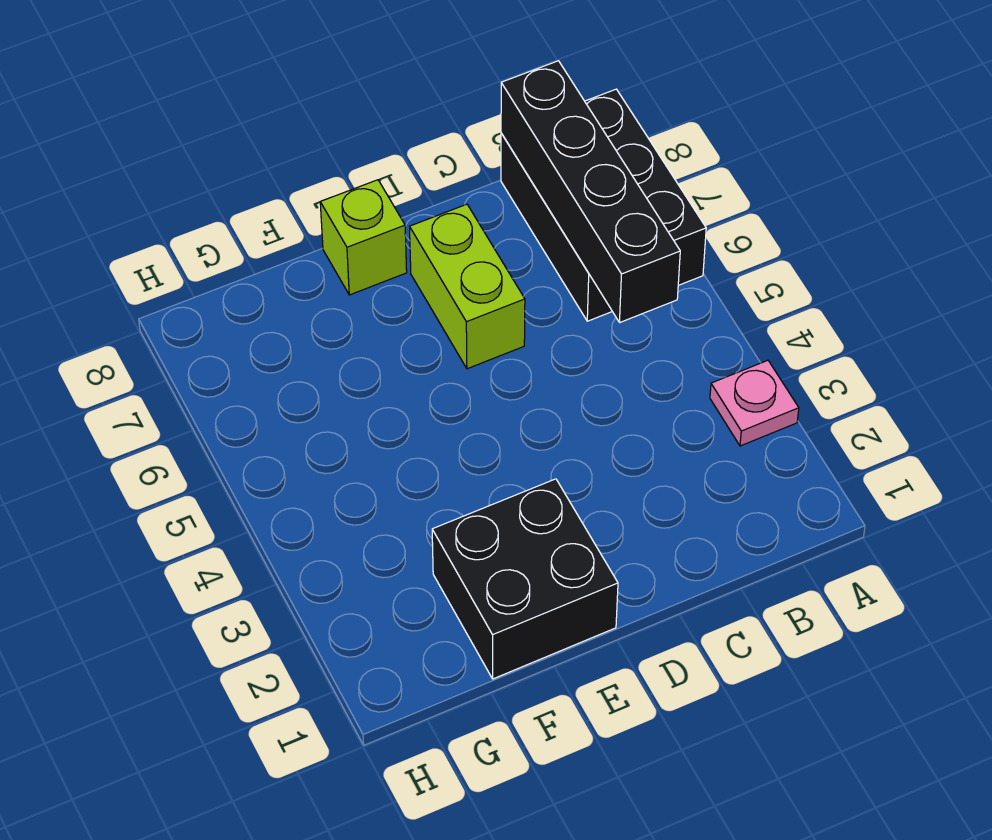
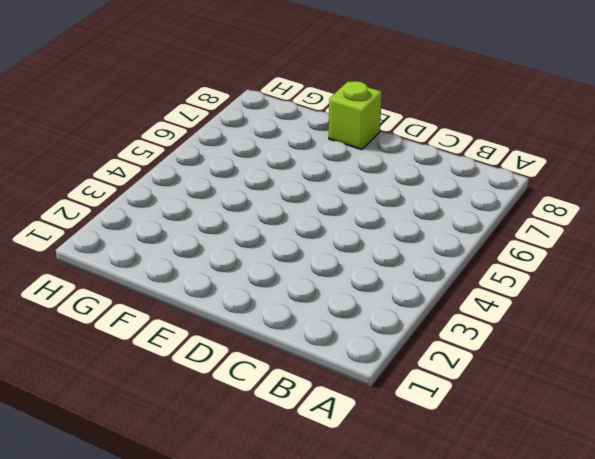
none -> pink plate A3 level 1
none -> black brick A6:B8 level 1

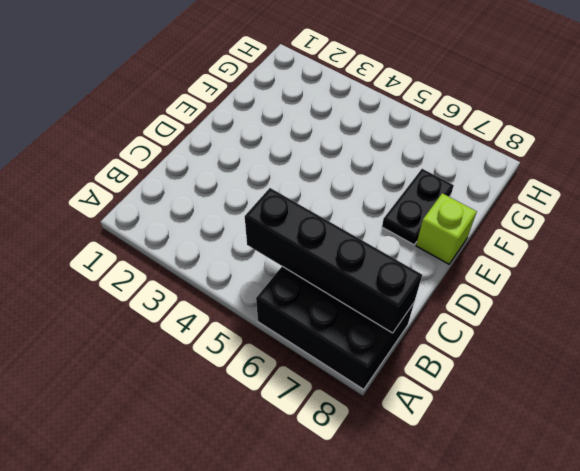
black plate E7:F7 level 1 -> none
none -> pink plate A3 level 1
none -> lime brick D6:D7 level 1

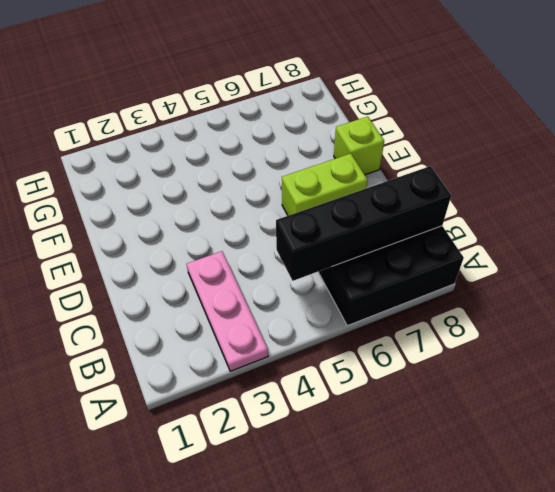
pink plate A3:C3 level 1 -> pink plate A3 level 1
none -> black brick E1:F2 level 1

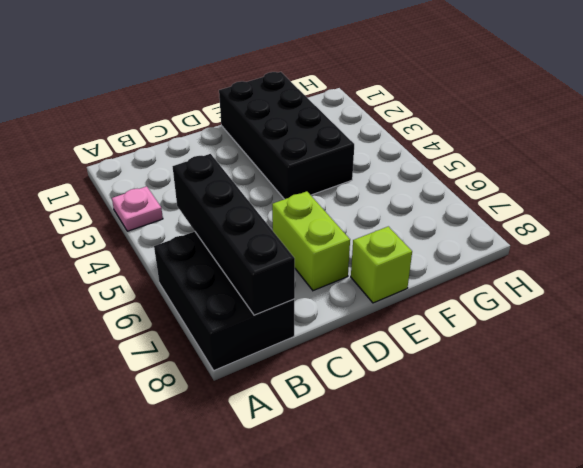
black brick E1:F4 level 1 -> black brick E1:F2 level 1

